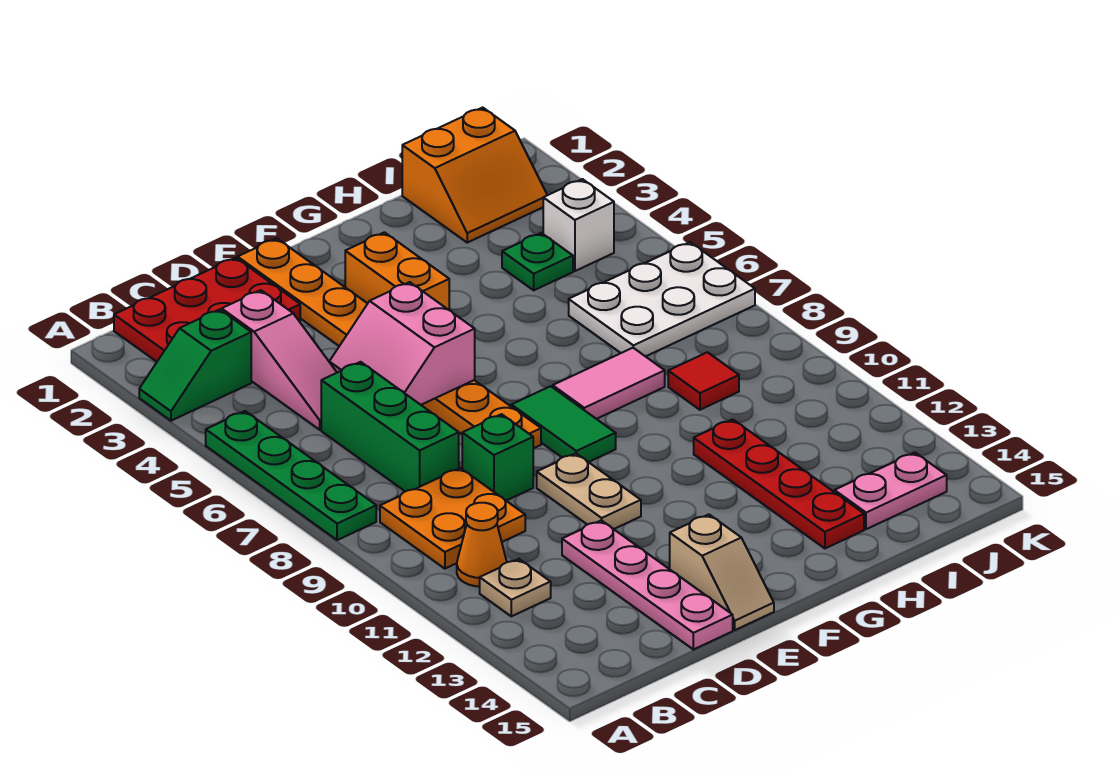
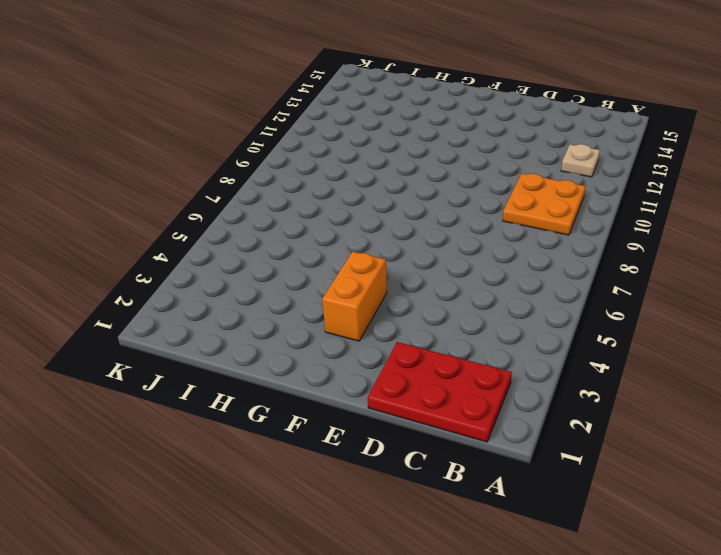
none -> green slope A3:B3 level 1 top B
none -> green plate A5:A8 level 1
none -> orange cone B11 level 1

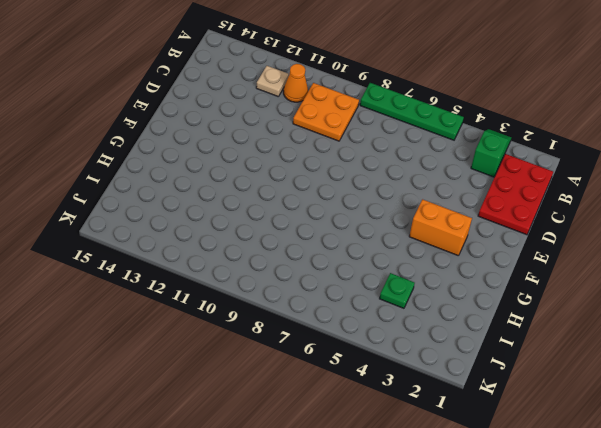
none -> pink slope C3:C5 level 1 top 3
none -> green brick C6:C8 level 1
none -> green brick D9 level 1

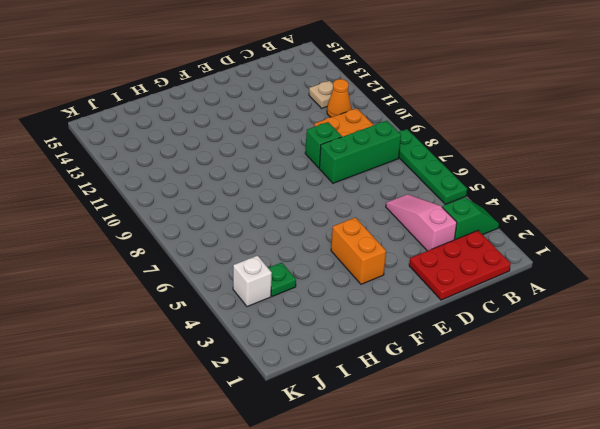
green brick B8:D8 level 1 -> green brick C6:C8 level 1
none -> pink plate D12:D15 level 1
none -> orange plate E1:E8 level 1
none -> tan plate E10:E11 level 1

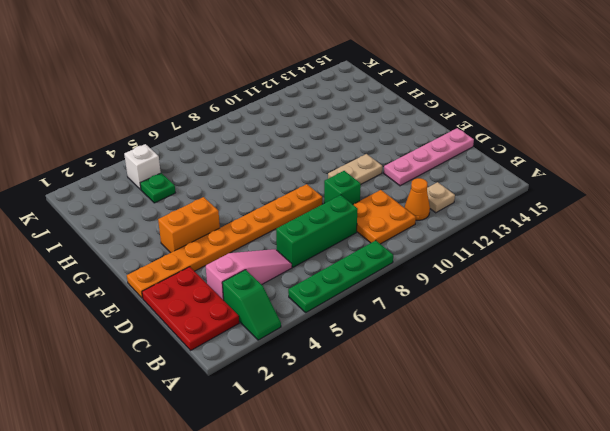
none -> tan slope E14:E15 level 1 top 14
none -> green tile F8:F9 level 1
none -> pink tile G8:H8 level 1

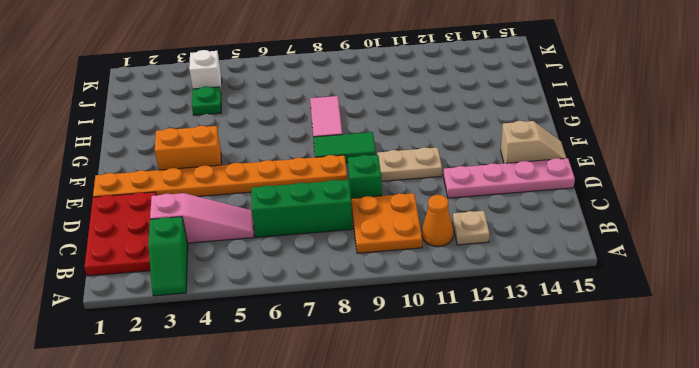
none -> green plate A5:A8 level 1
none -> red plate H11:H14 level 1
none -> orange slope I1:J2 level 1 top 1

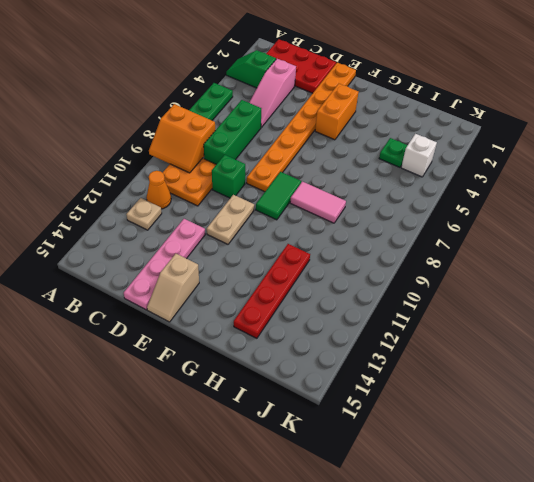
orange slope A8:B9 level 2 top 8 -> orange slope I1:J2 level 1 top 1
none -> white plate I6:K7 level 1
none -> red tile I9 level 1
none -> pink plate I14:J14 level 1

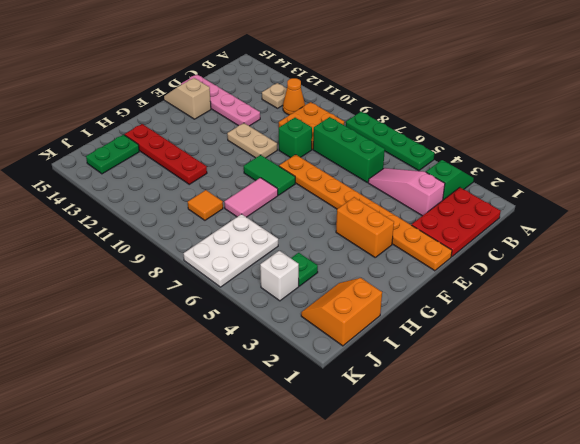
orange tile I9 level 1 -> red tile I9 level 1
green plate I14:J14 level 1 -> pink plate I14:J14 level 1
none -> pink slope D5:E6 level 2 top E

